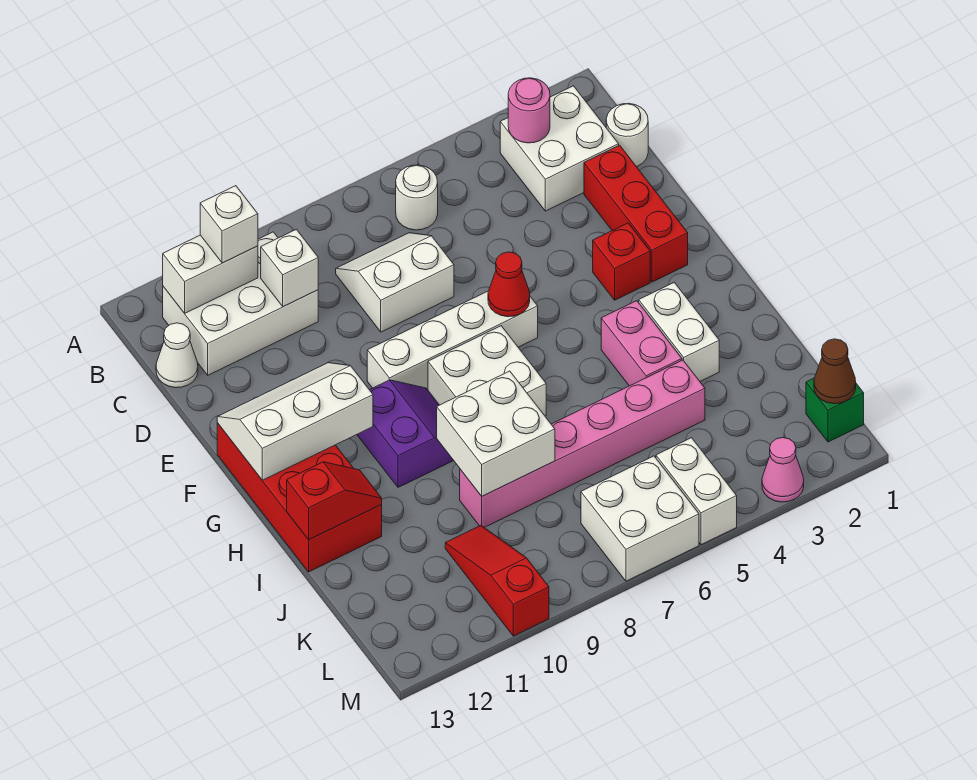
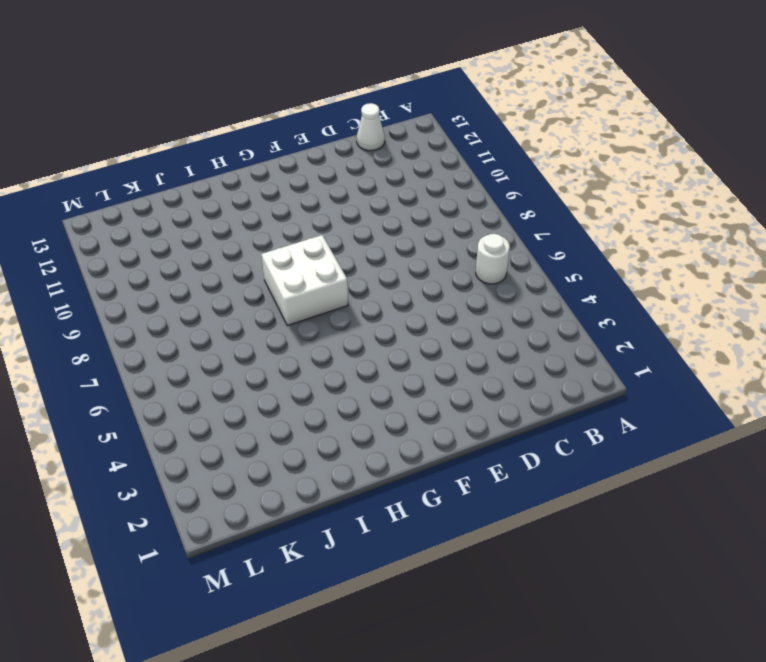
none -> white brick B2:C3 level 1
none -> white brick B10:C12 level 1
none -> white round brick C1 level 1

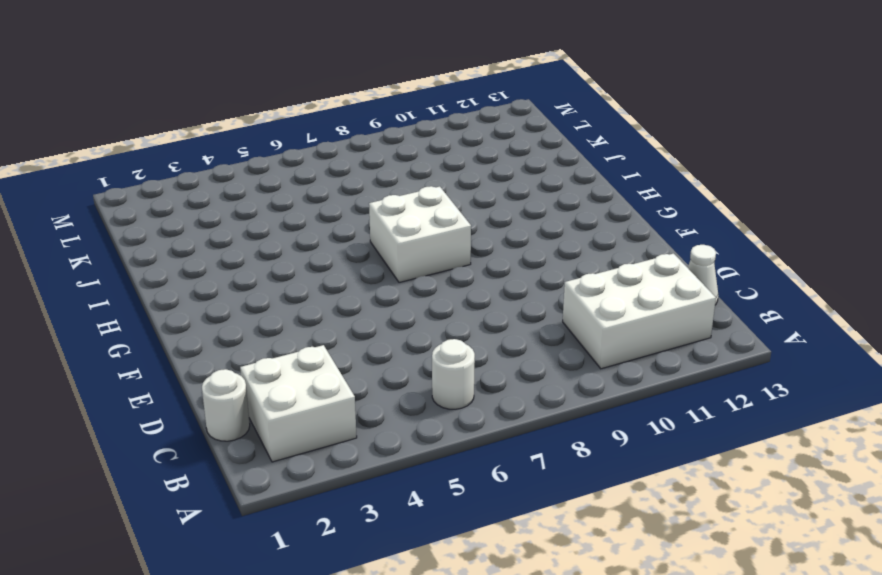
none -> white slope C7:D8 level 1 top D
none -> red brick D2:F2 level 1
none -> red brick F3 level 1

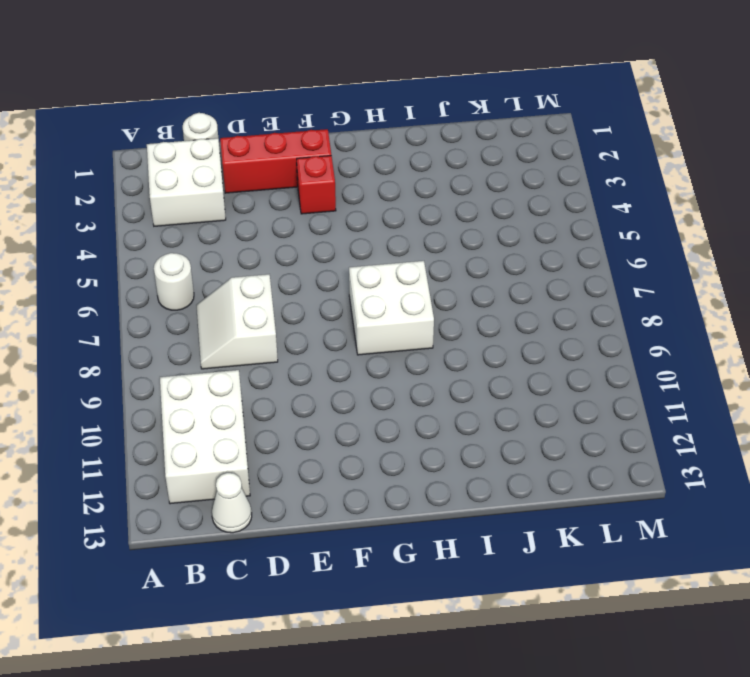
none -> white brick F6:F9 level 1
none -> red brick F12:I13 level 1
none -> purple slope G9:H10 level 1 top 10

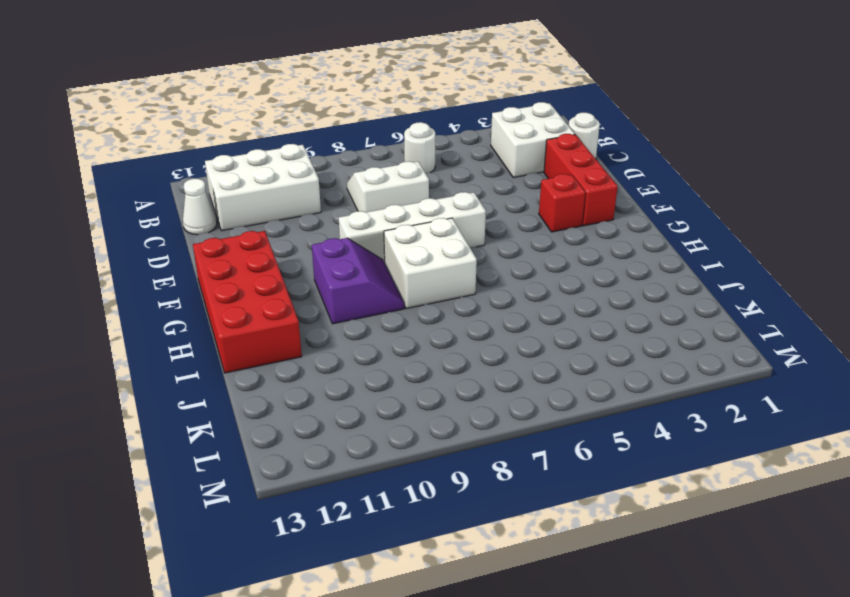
none -> white brick H3:I3 level 1
none -> pink brick H4:I4 level 1
none -> pink brick J4:J9 level 1

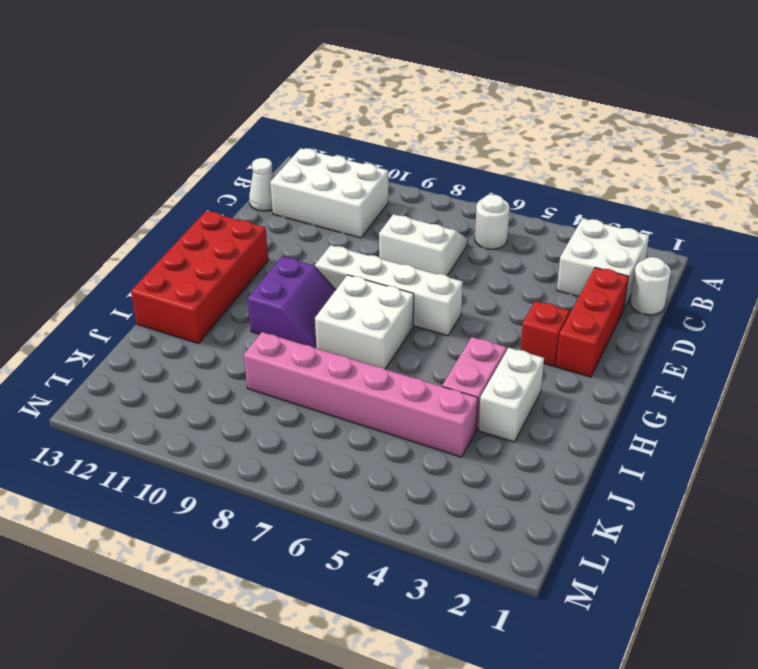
none -> red slope K10:M10 level 1 top M
none -> green brick L1 level 1
none -> white brick L5:M5 level 1

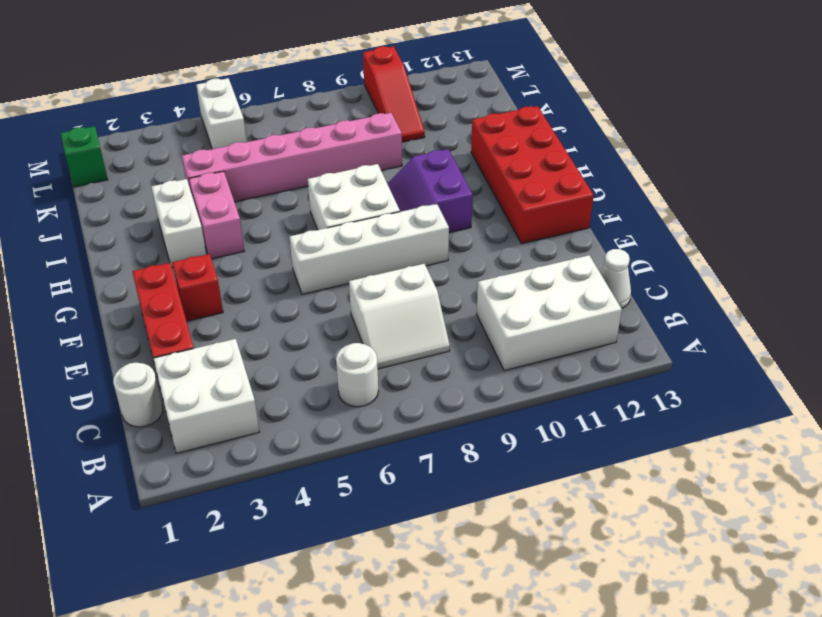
none -> white brick L6:M7 level 1
none -> pink cone M3 level 1
none -> pink round brick B3 level 2

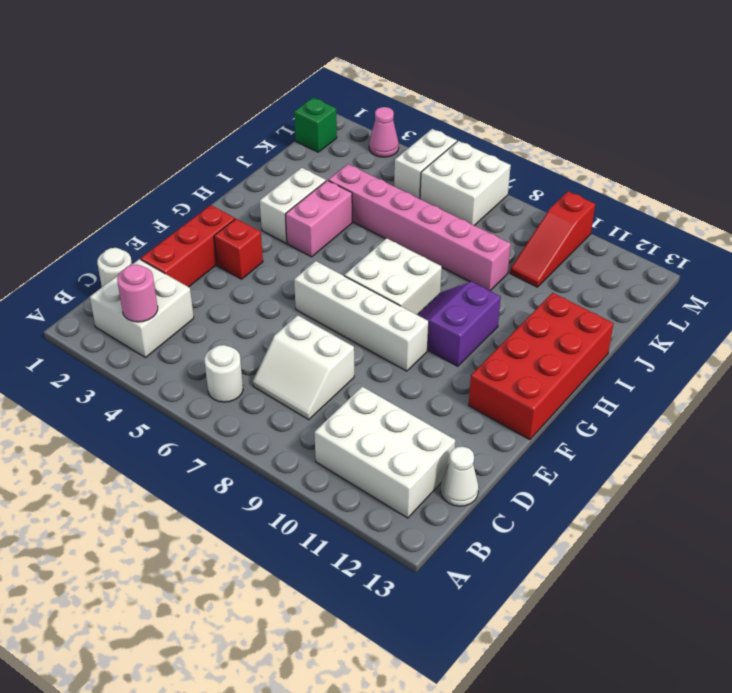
none -> white brick B11:B12 level 2
none -> white brick C10 level 2
none -> red cone F6 level 2

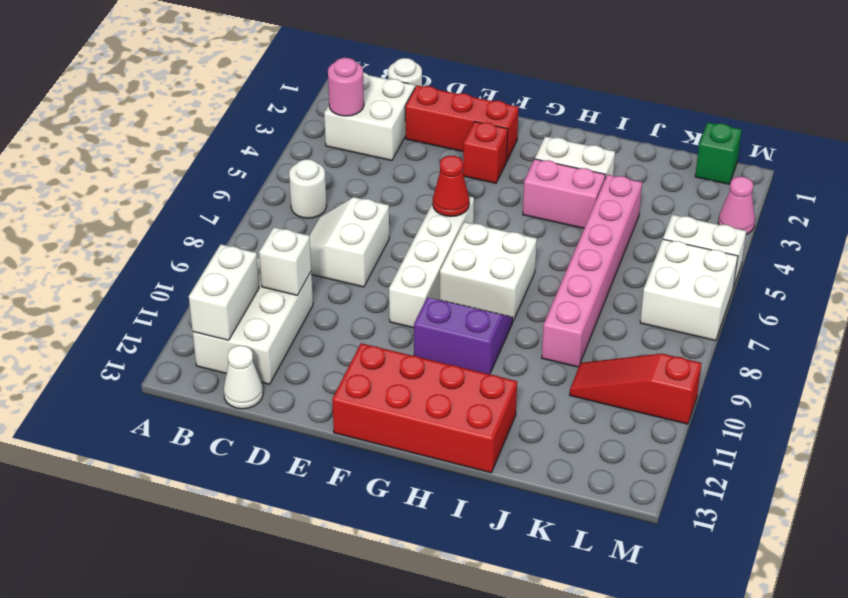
none -> white slope F11:G13 level 2 top G
none -> white brick I8:J9 level 2
none -> red slope I12:I13 level 2 top 13

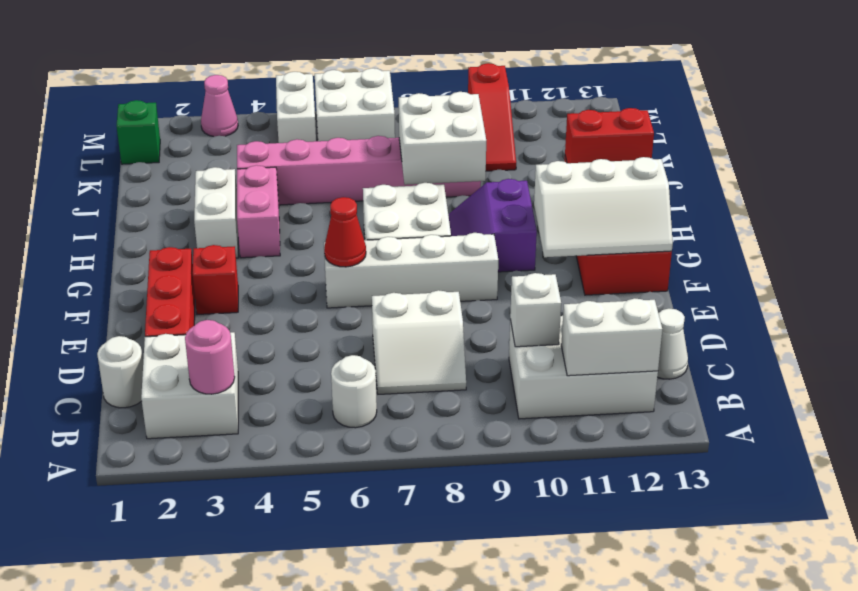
red brick I12:I13 level 2 -> red slope I12:I13 level 2 top 13
none -> brown cone L1 level 2
none -> white brick B11 level 3

